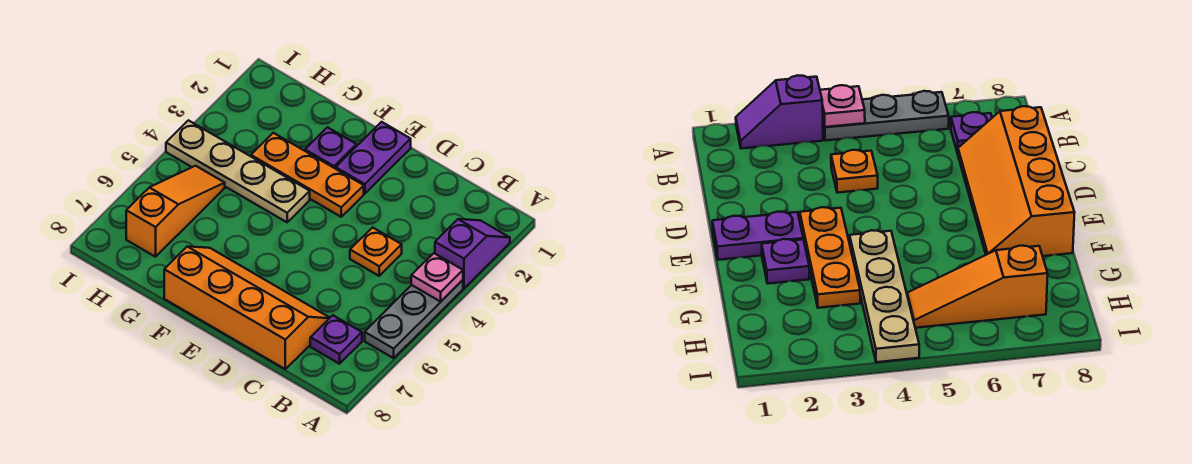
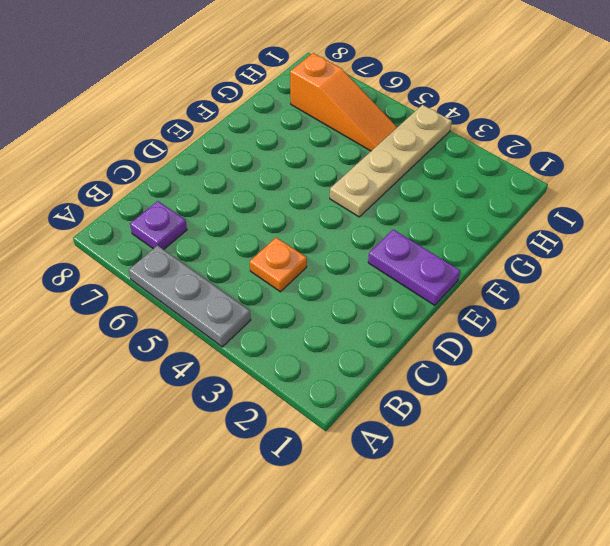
none -> purple slope A2:A3 level 1 top 3
none -> orange slope C7:F8 level 1 top 8

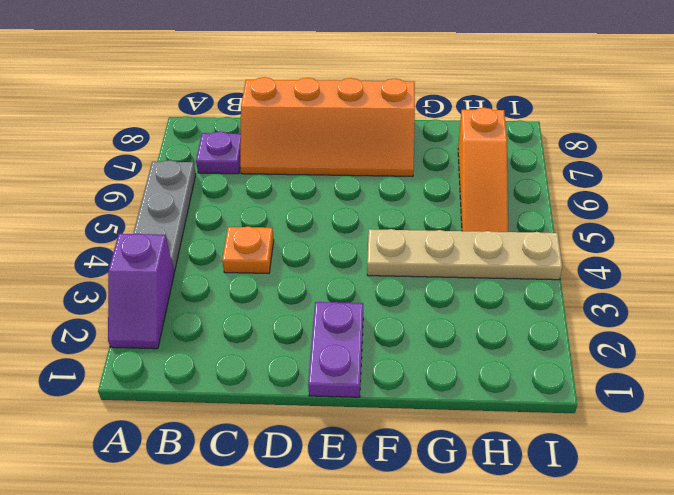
none -> orange plate E3:G3 level 1
none -> purple plate F2 level 1

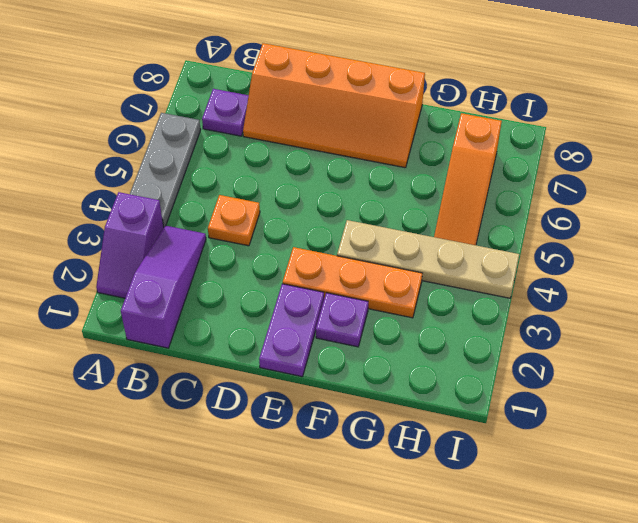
purple slope B1:B3 level 1 top 1 -> none
none -> pink plate A4 level 2

